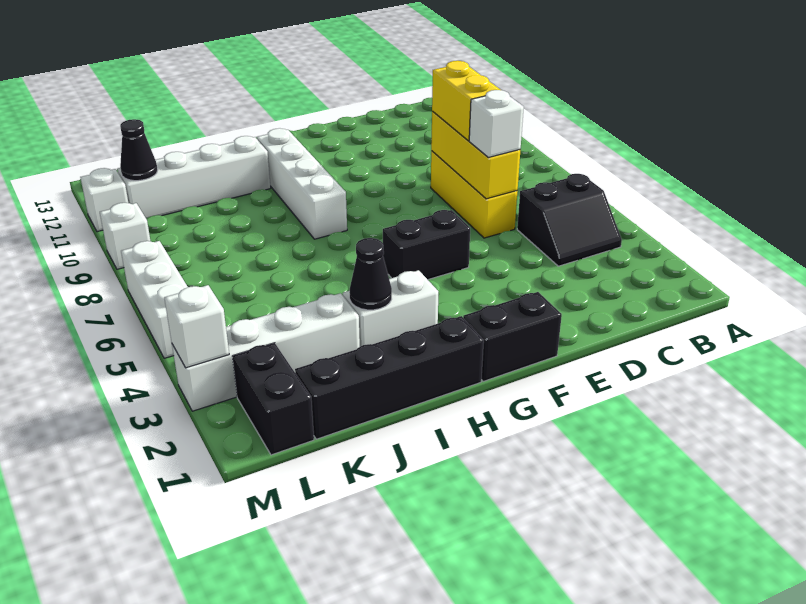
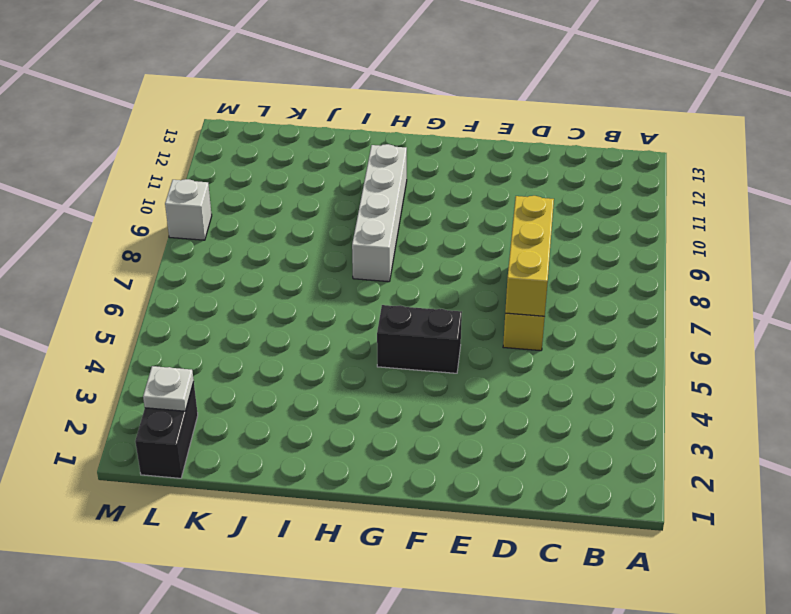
white plate L2 level 2 -> none
none -> black slope B4:C5 level 1 top 5
none -> black brick F1:G1 level 1
none -> black brick H1:K1 level 1

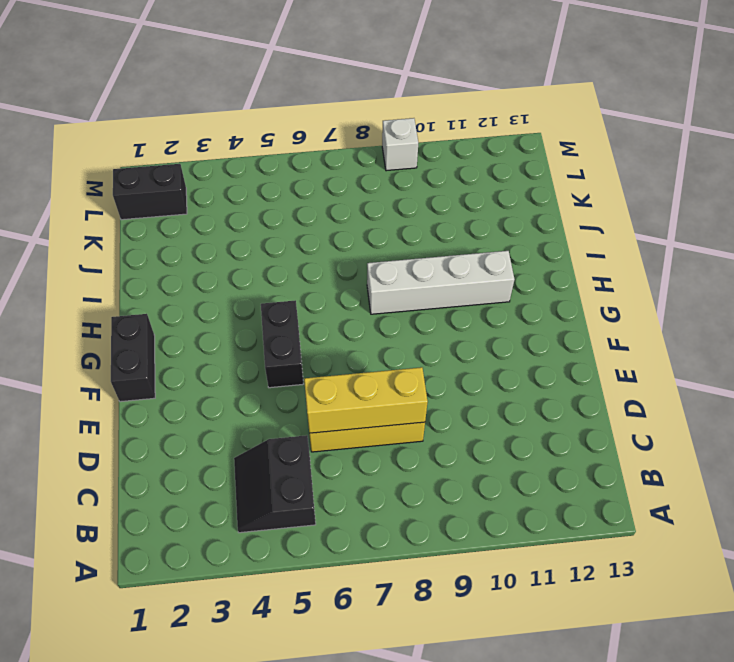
none -> black brick H1:K1 level 1
none -> white brick H3:I3 level 1
none -> white brick I11:L11 level 1

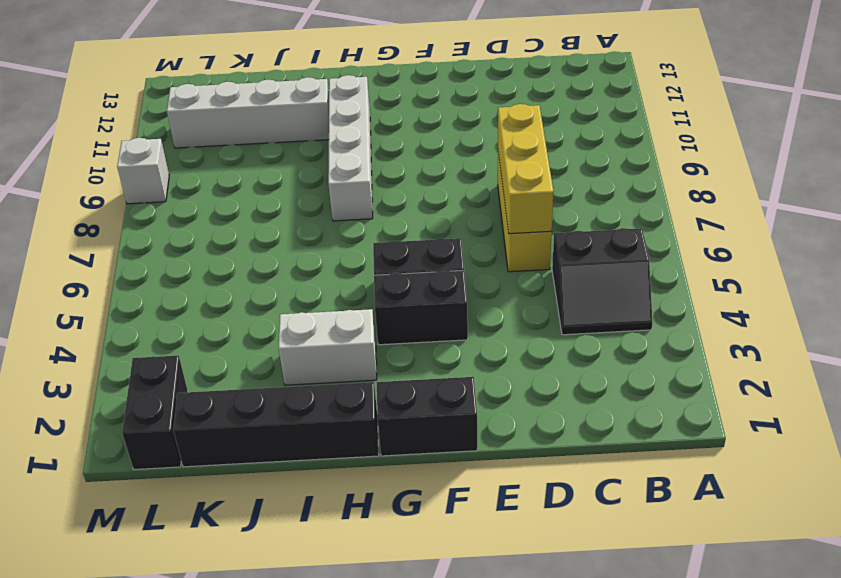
black brick F4:G4 level 1 -> none
none -> white brick J3:M3 level 1
none -> white brick M5:M7 level 1
none -> white brick M11 level 1

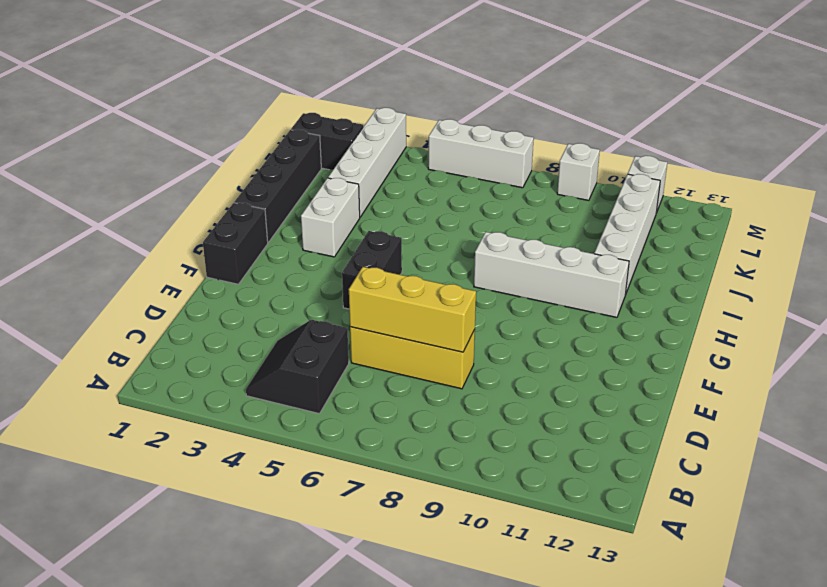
none -> black cone I3 level 2
none -> black cone L11 level 2
none -> white brick M3 level 2

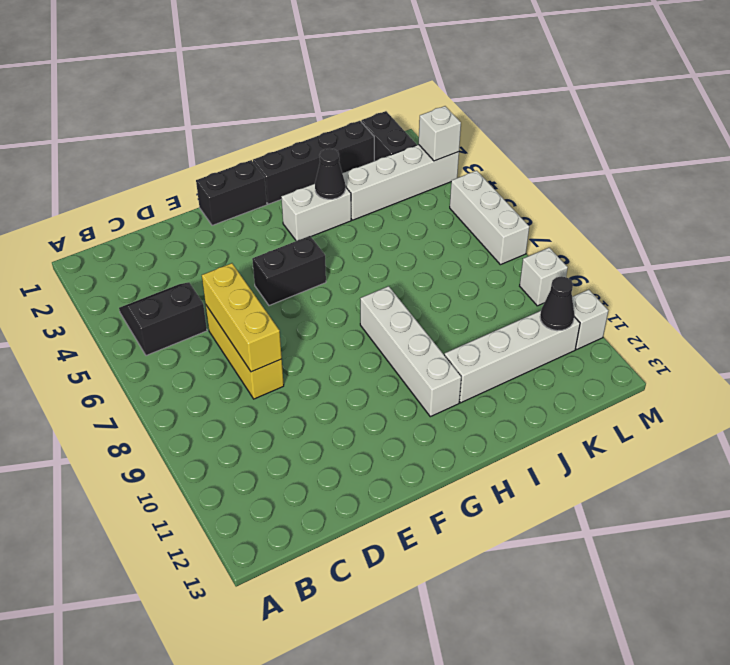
none -> white brick D6 level 3
none -> yellow brick D7:D8 level 3

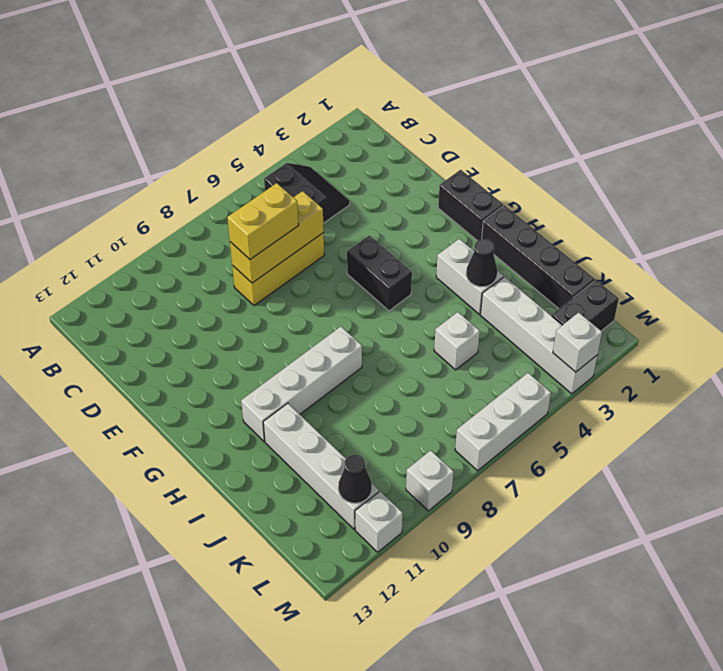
white brick J5 level 1 -> white brick D6 level 3

